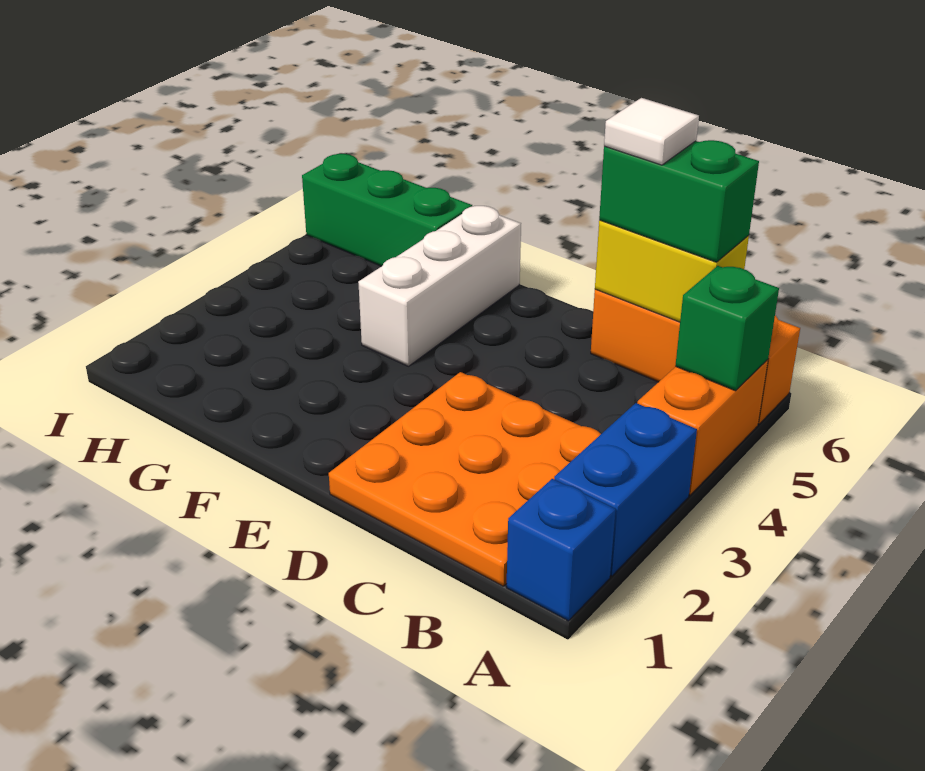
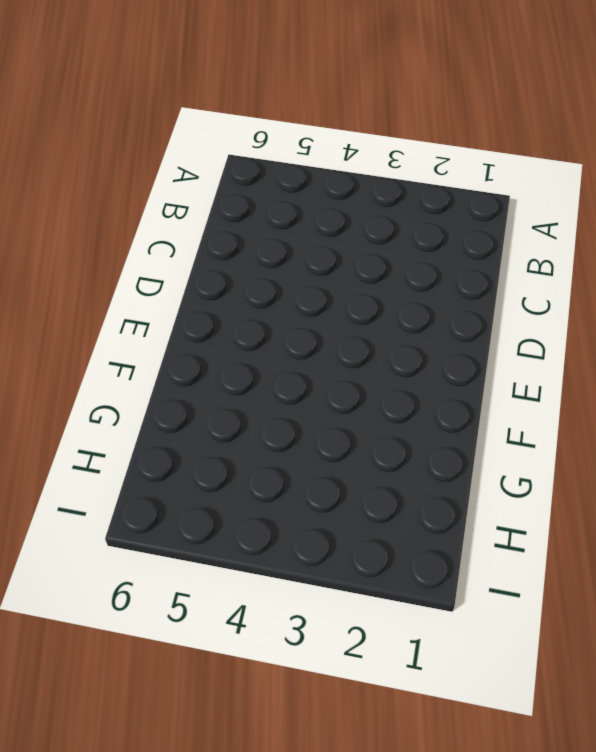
none -> blue brick A1 level 1
none -> blue brick A2:A3 level 1

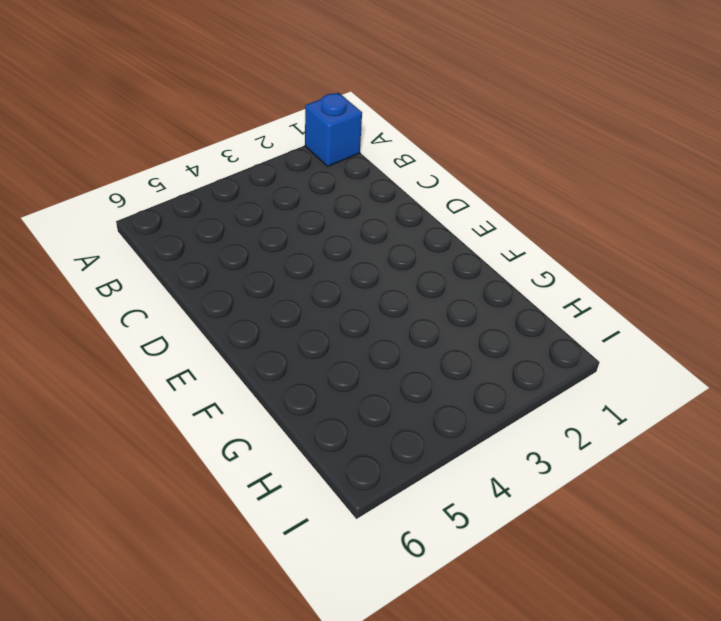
none -> blue brick A2:A3 level 1
none -> orange brick A4:A5 level 1

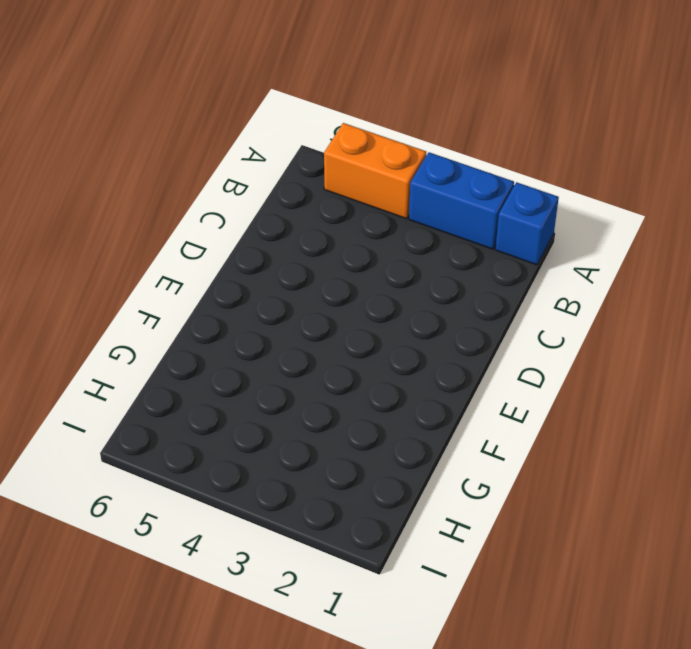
none -> orange brick A6:C6 level 1
none -> orange plate B1:D3 level 1

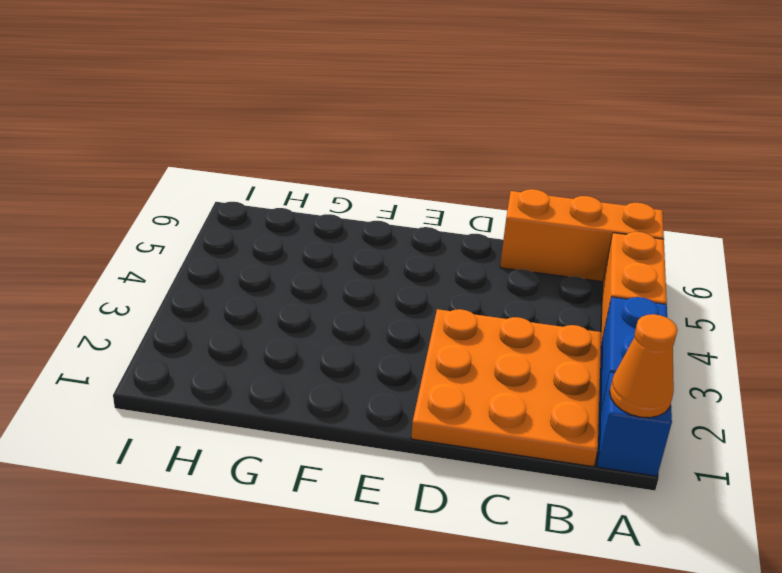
orange cone A1 level 2 -> none
none -> white brick F4:F6 level 1
none -> green brick G6:I6 level 1

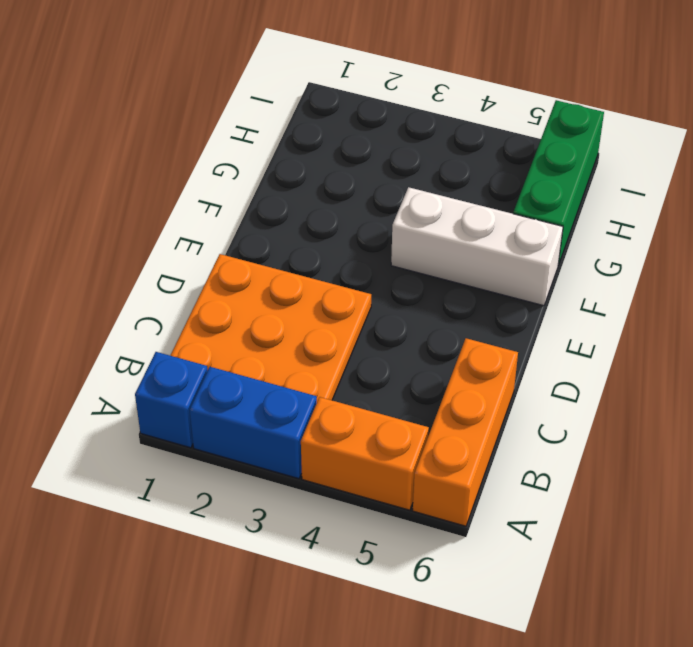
none -> green brick A5 level 2
none -> yellow brick B6:C6 level 2

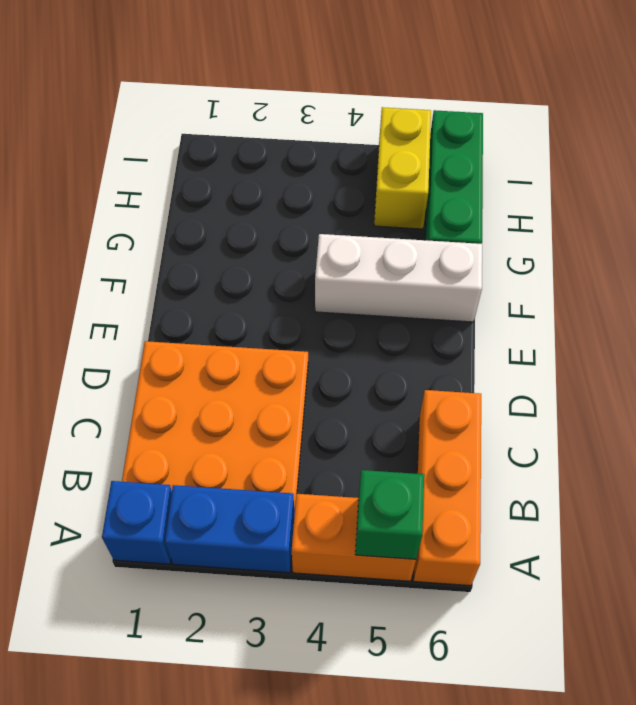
yellow brick H5:I5 level 1 -> yellow brick B6:C6 level 2
none -> green brick B6:C6 level 3
none -> white tile C6 level 4

